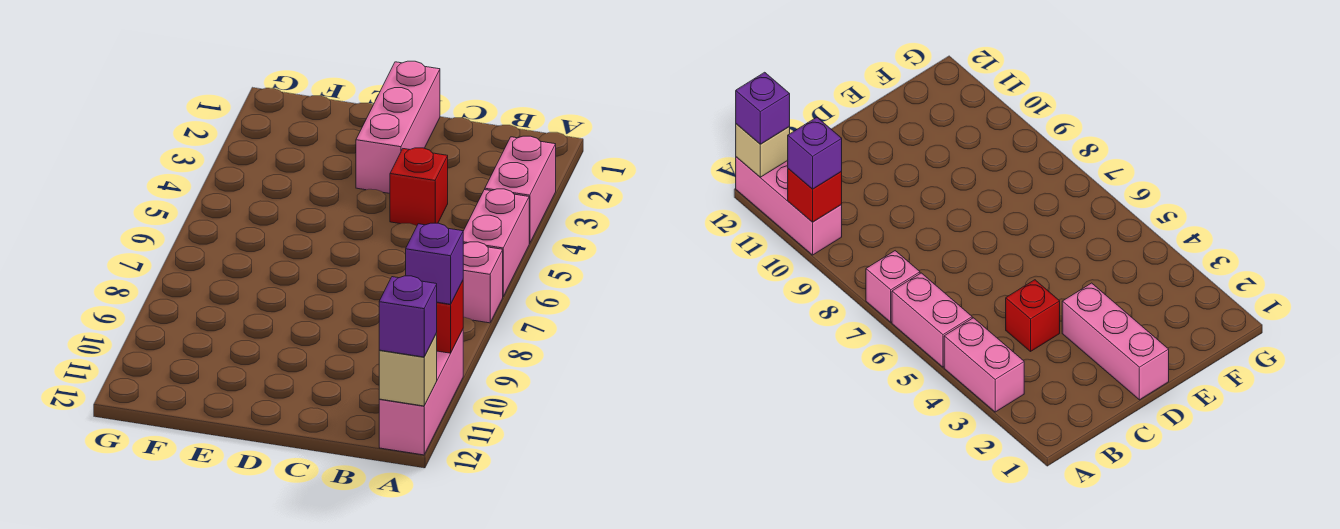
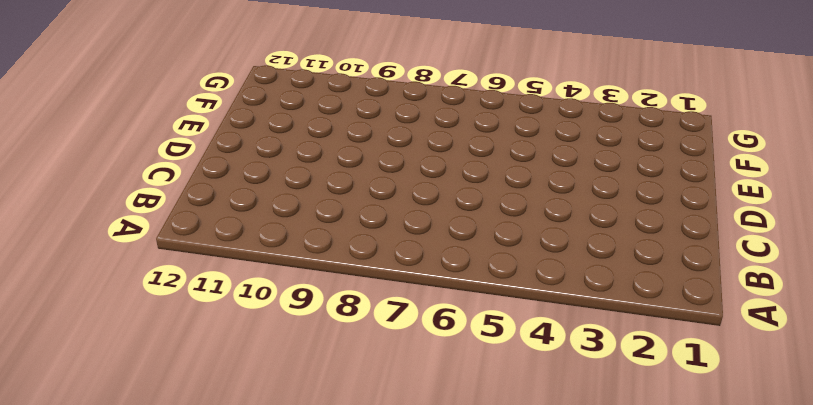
none -> pink brick A3:A4 level 1
none -> pink brick A5:A6 level 1

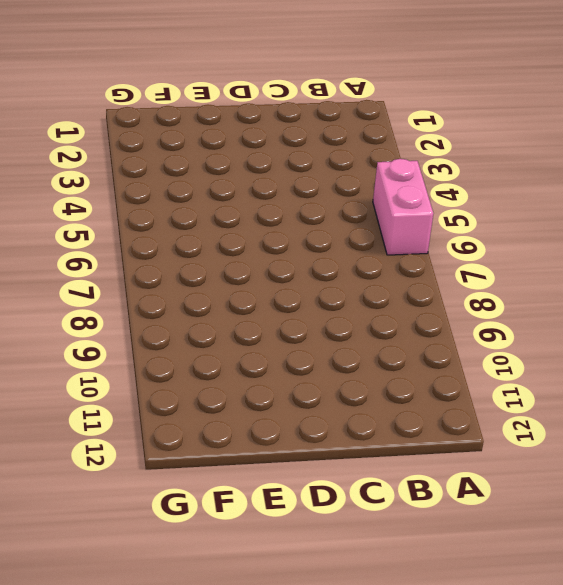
none -> pink brick A3:A4 level 1
none -> pink brick A7 level 1

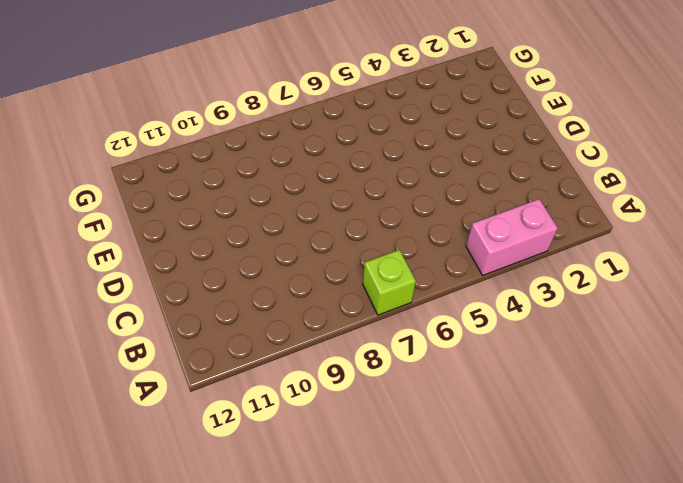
lime brick A7 level 1 -> pink brick A7 level 1
none -> pink brick A5:A6 level 1
none -> pink brick A10:A12 level 1

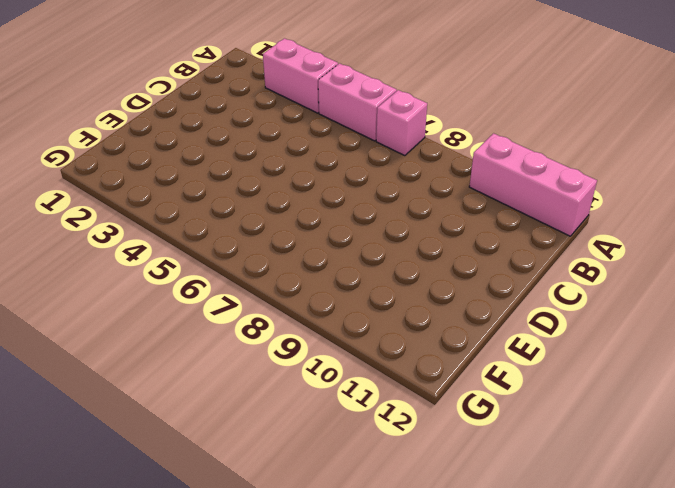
none -> red brick C4 level 1
none -> pink brick D1:D3 level 1

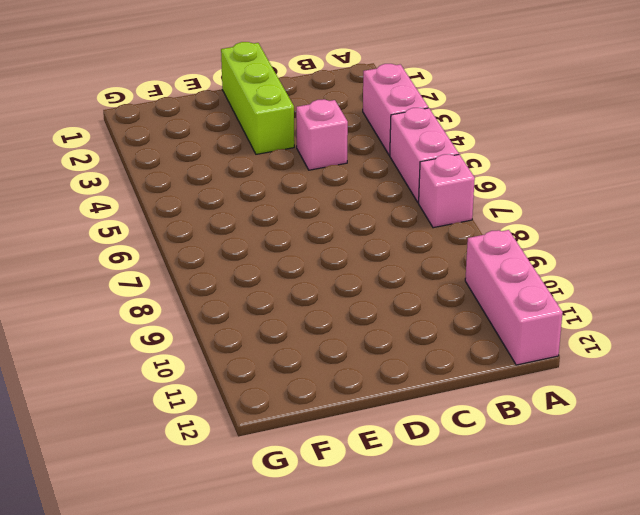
pink brick C4 level 1 -> red brick C4 level 1
lime brick D1:D3 level 1 -> pink brick D1:D3 level 1
none -> red brick A10 level 2
none -> tan brick A12 level 2

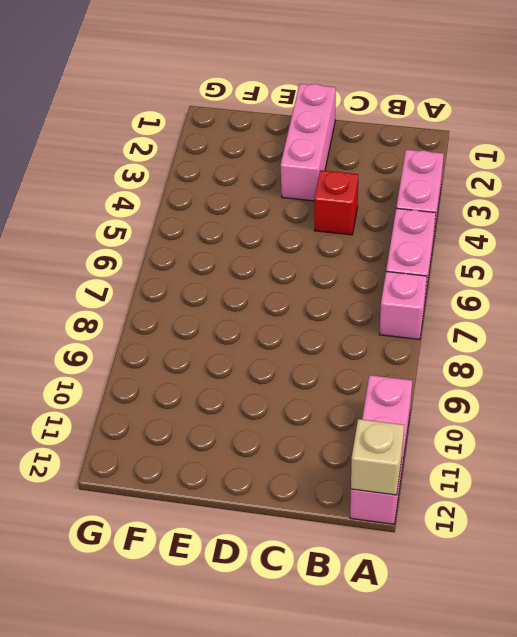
none -> red brick A10 level 2
none -> purple brick A10 level 3

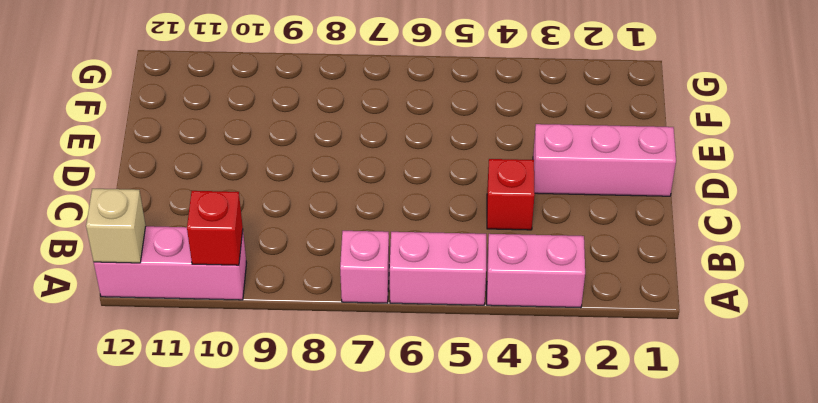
none -> purple brick A10 level 3
none -> purple brick A12 level 3

